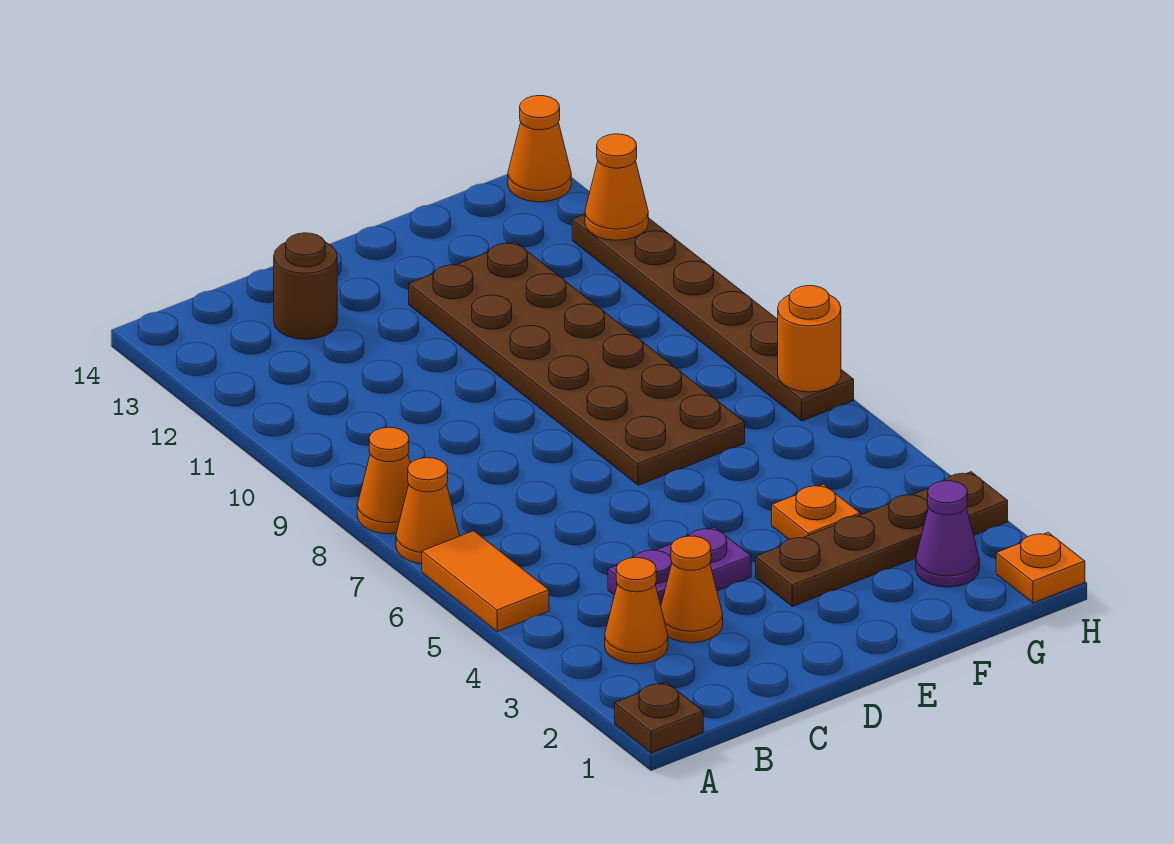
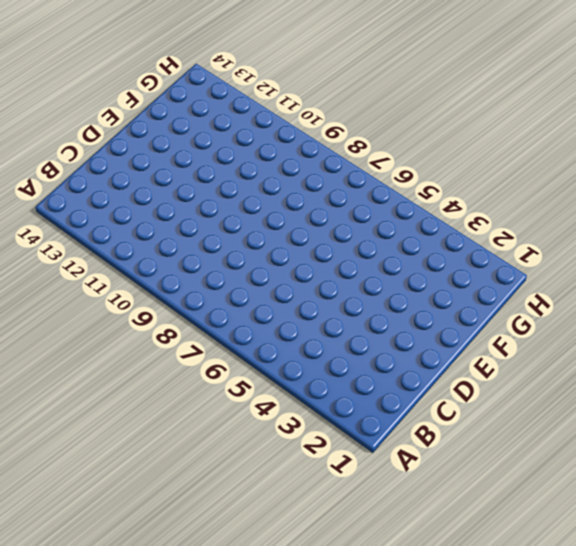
none -> brown plate A1 level 1
none -> orange tile A5:A6 level 1
none -> orange cone A7 level 1

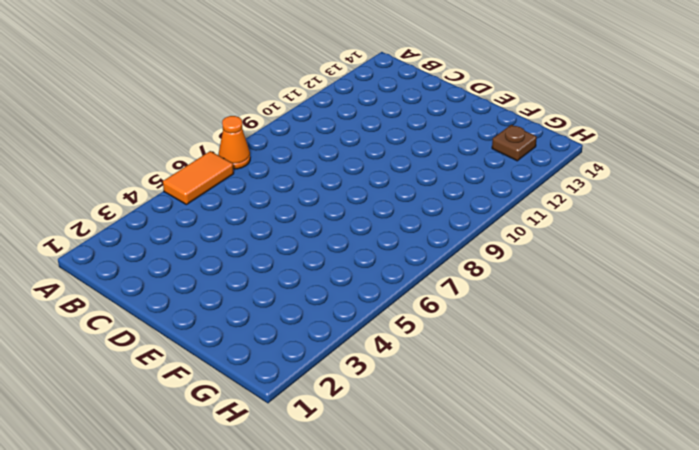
brown plate G13 level 1 -> brown plate A1 level 1
none -> orange cone A8 level 1
none -> orange cone B3 level 1
none -> orange cone C3 level 1

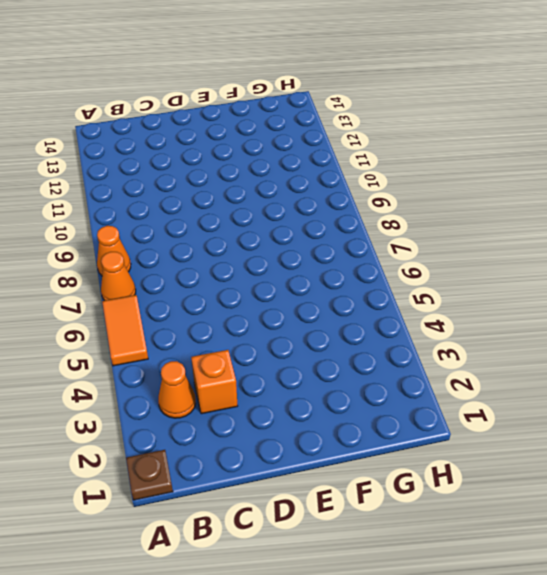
orange brick C3 level 1 -> orange cone C3 level 1
none -> purple plate C4:D4 level 1
none -> brown round brick C13 level 1
none -> brown plate E3:H3 level 1

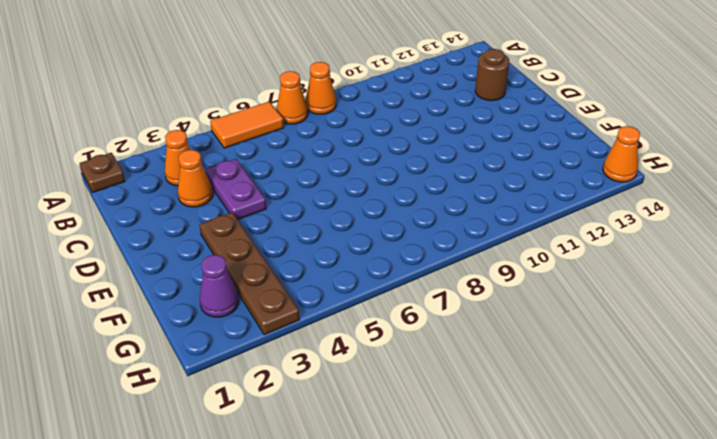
none -> brown plate E7:F12 level 1
none -> orange plate F4 level 1
none -> orange plate H1 level 1

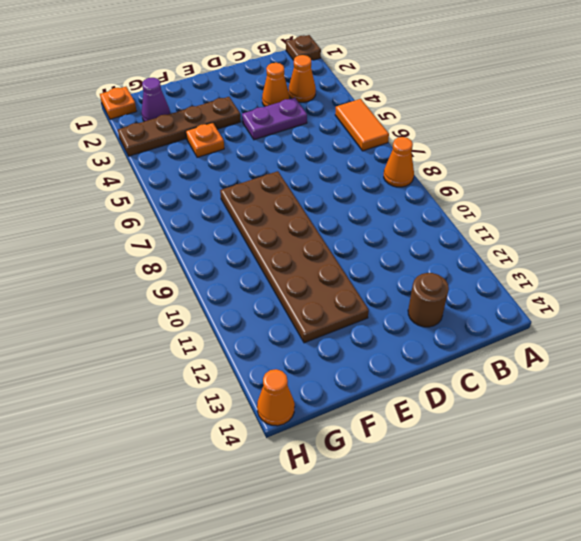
none -> orange cone A7 level 1
none -> brown plate H7:H12 level 1
none -> orange round brick H7 level 2

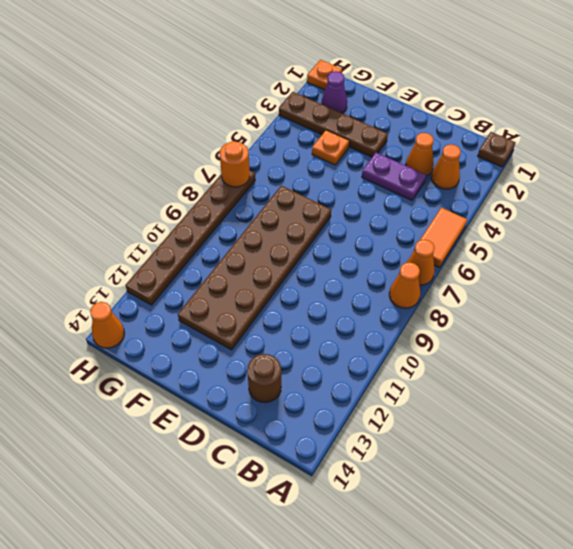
none -> orange cone H12 level 2

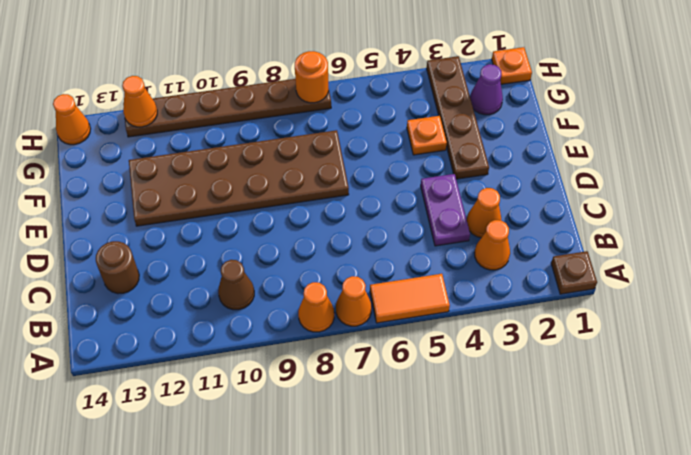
brown cone B10 level 1 -> none

